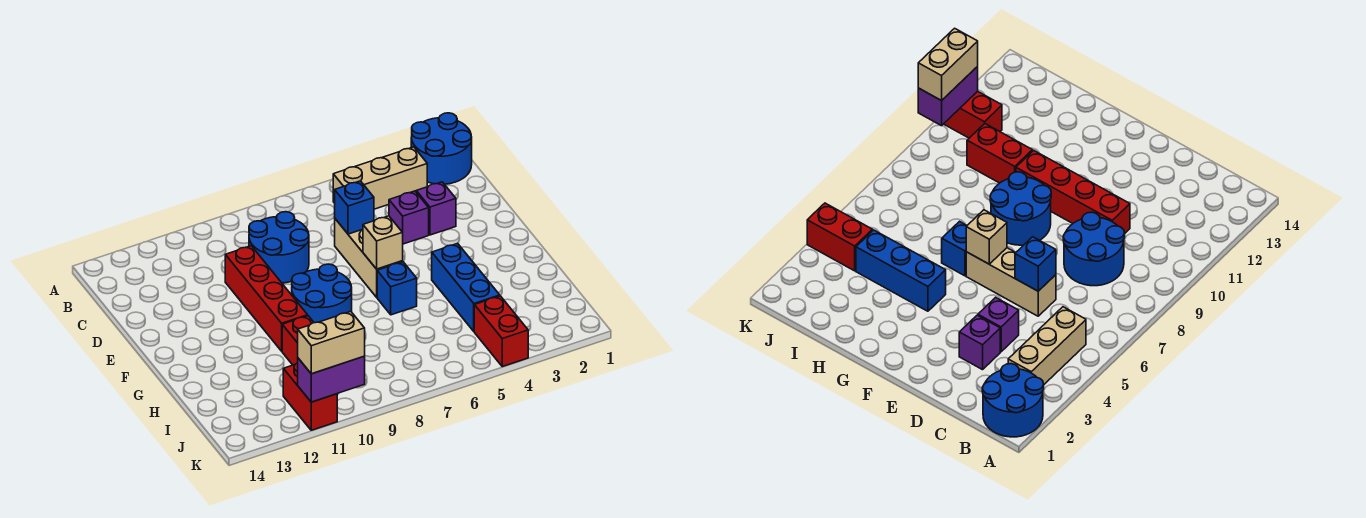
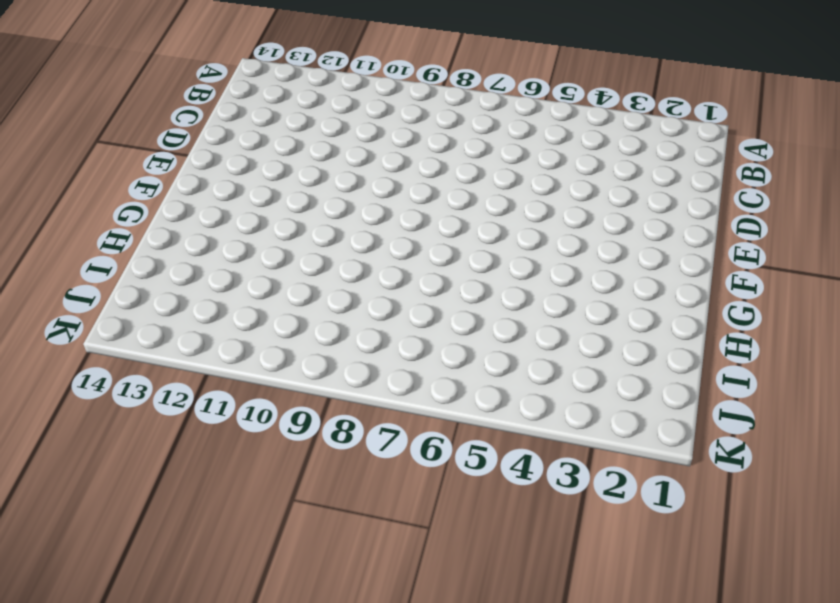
none -> blue round brick A1:B2 level 1
none -> tan brick B3:B5 level 1
none -> blue round brick C8:D9 level 1

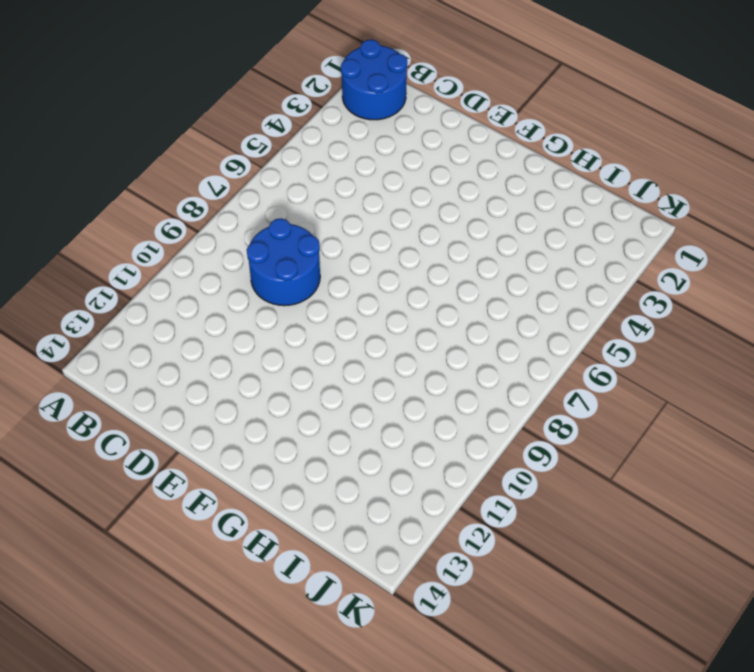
none -> tan brick B3:B5 level 1
none -> purple brick D3 level 1
none -> purple brick D4 level 1

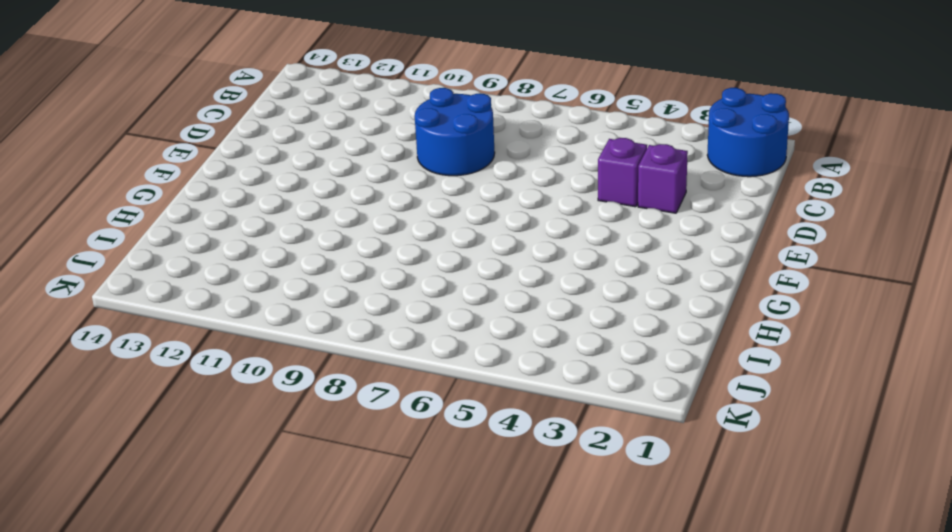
none -> tan brick B3:B5 level 1
none -> tan brick D6:F6 level 1
none -> red brick D10:G10 level 1

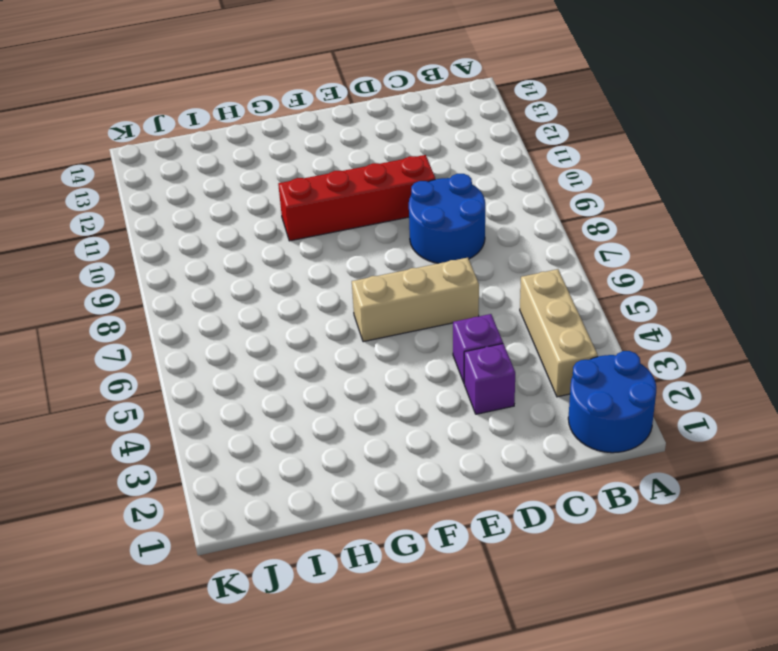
none -> blue round brick F8:G9 level 1
none -> blue brick G4:I4 level 1
none -> blue brick G6 level 1

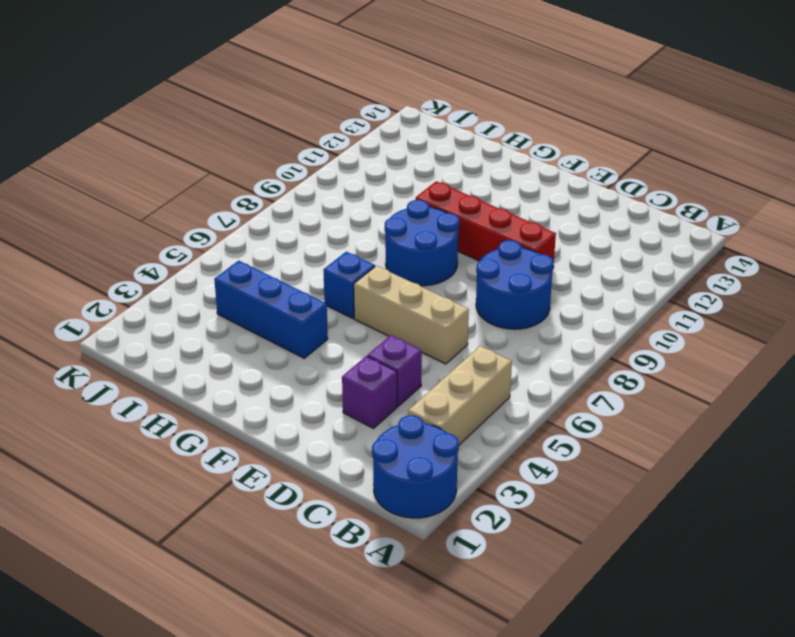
none -> red brick H10:I10 level 1
none -> red brick J4:K4 level 1
none -> red brick J11:K11 level 1

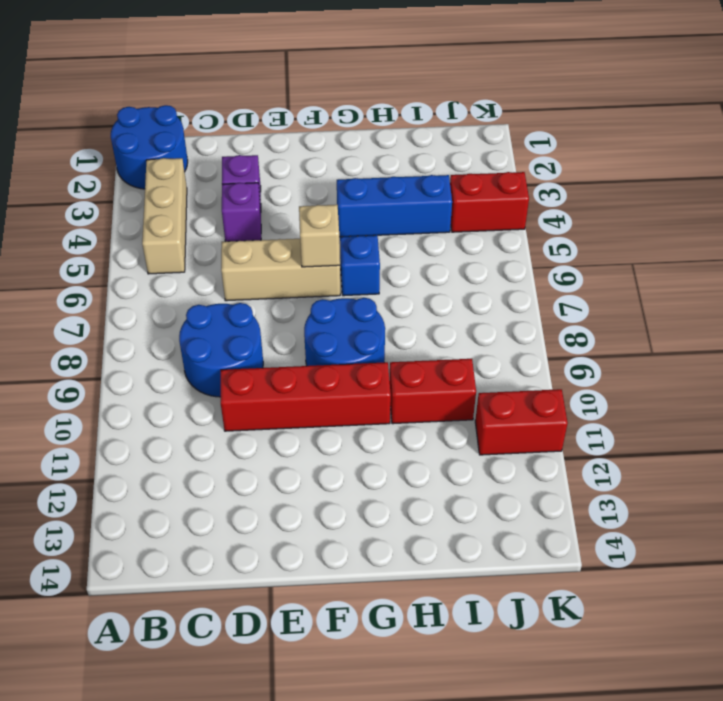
none -> blue brick D6 level 2
none -> purple brick K10:K11 level 2
none -> tan brick K10:K11 level 3

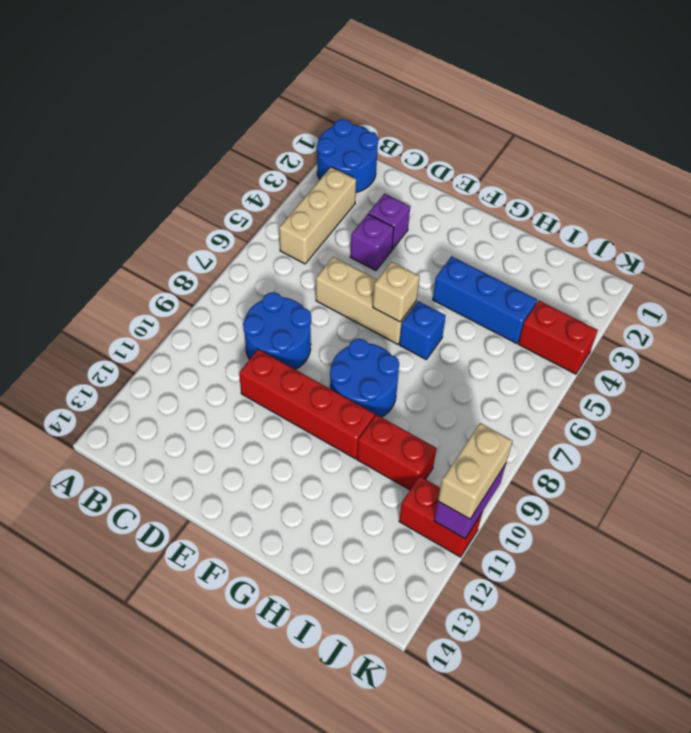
none -> blue brick D6 level 2

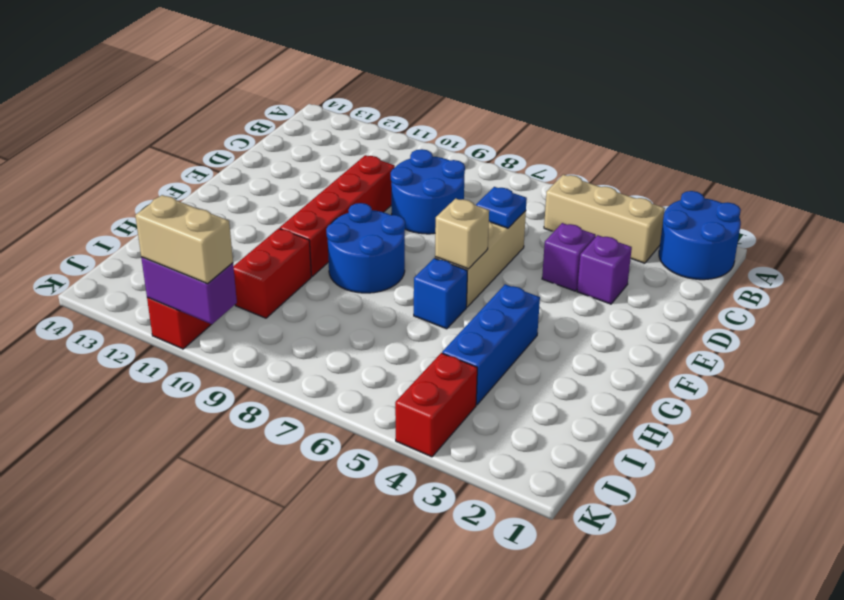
blue plate D6 level 2 -> blue brick D6 level 2

